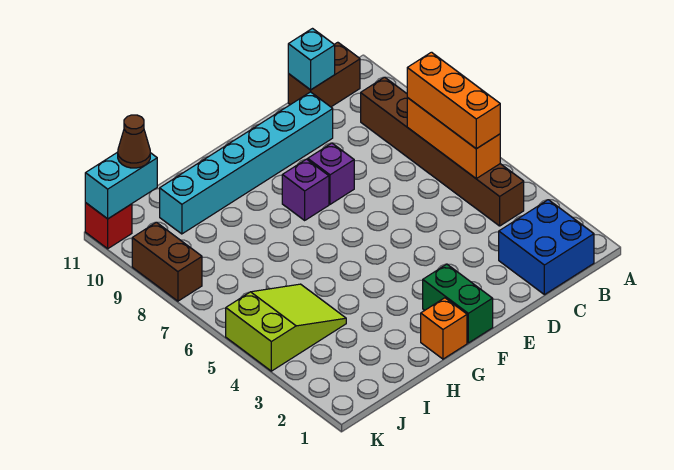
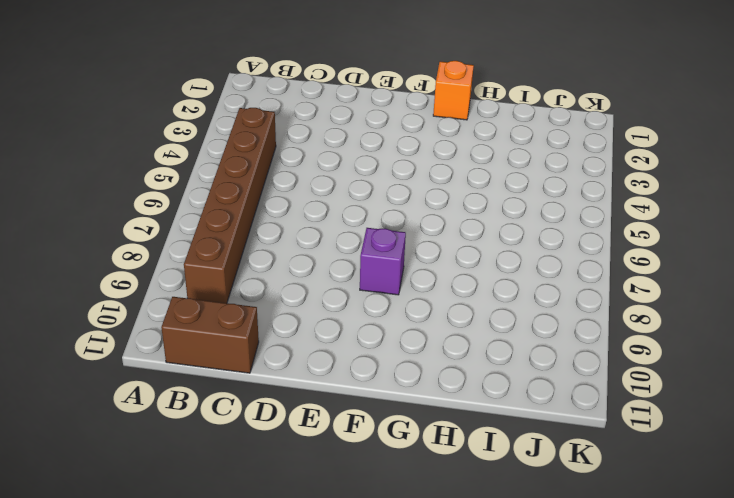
none -> blue brick B1:C2 level 1
none -> cyan brick D10:I10 level 1
none -> purple brick E8 level 1

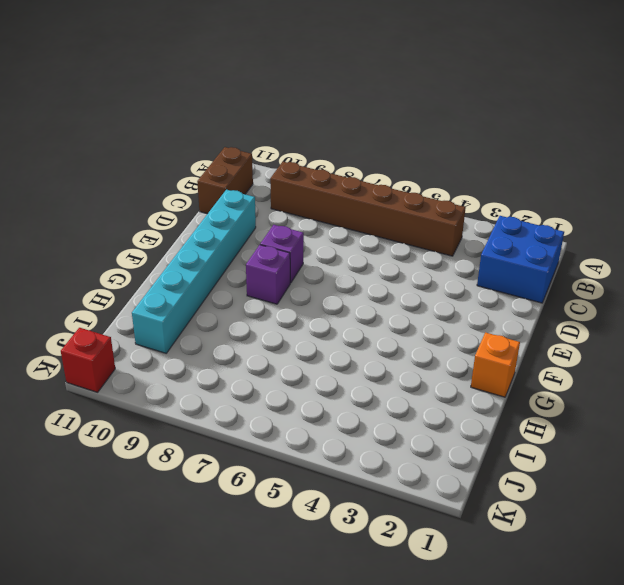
none -> green brick F1:F2 level 1
none -> lime slope I4:K5 level 1 top K
none -> brown brick K8:K9 level 1

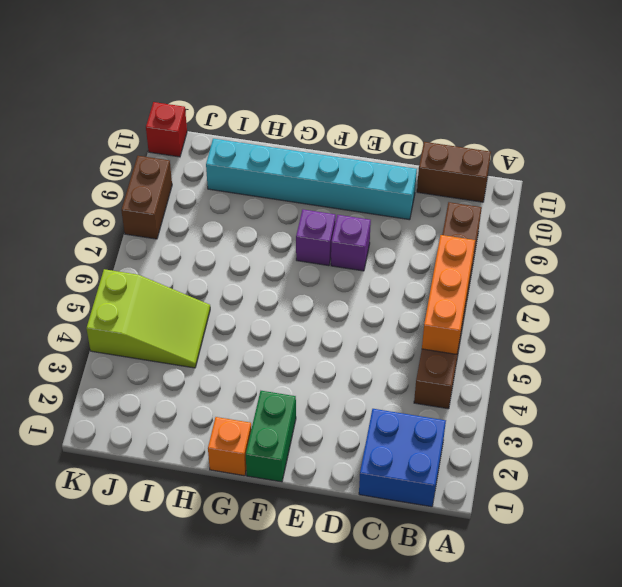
none -> cyan brick C11 level 2
none -> cyan brick J11:K11 level 2
none -> orange brick B5:B7 level 3

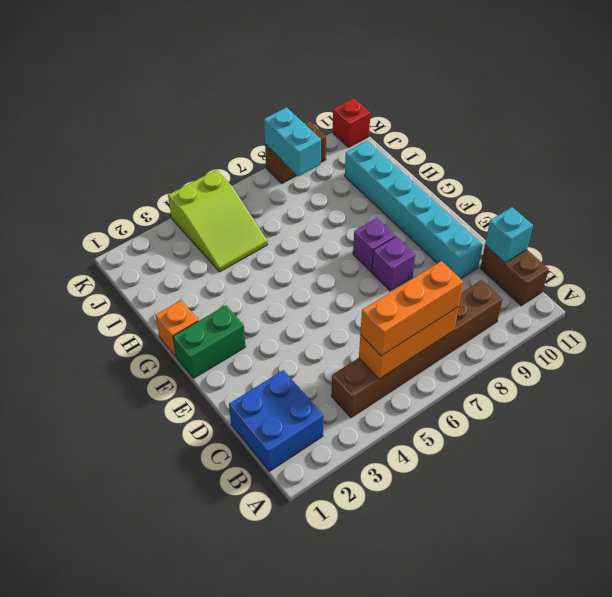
cyan brick J8:K8 level 2 -> cyan brick J11:K11 level 2
none -> brown cone J11 level 3

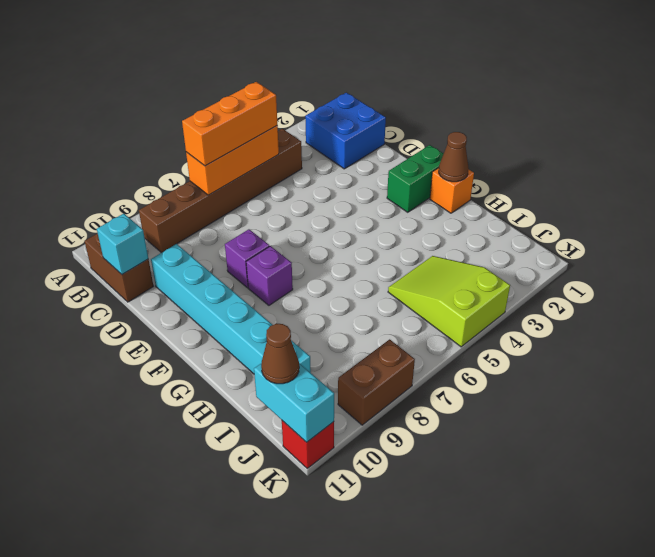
brown cone G1 level 2 -> none

